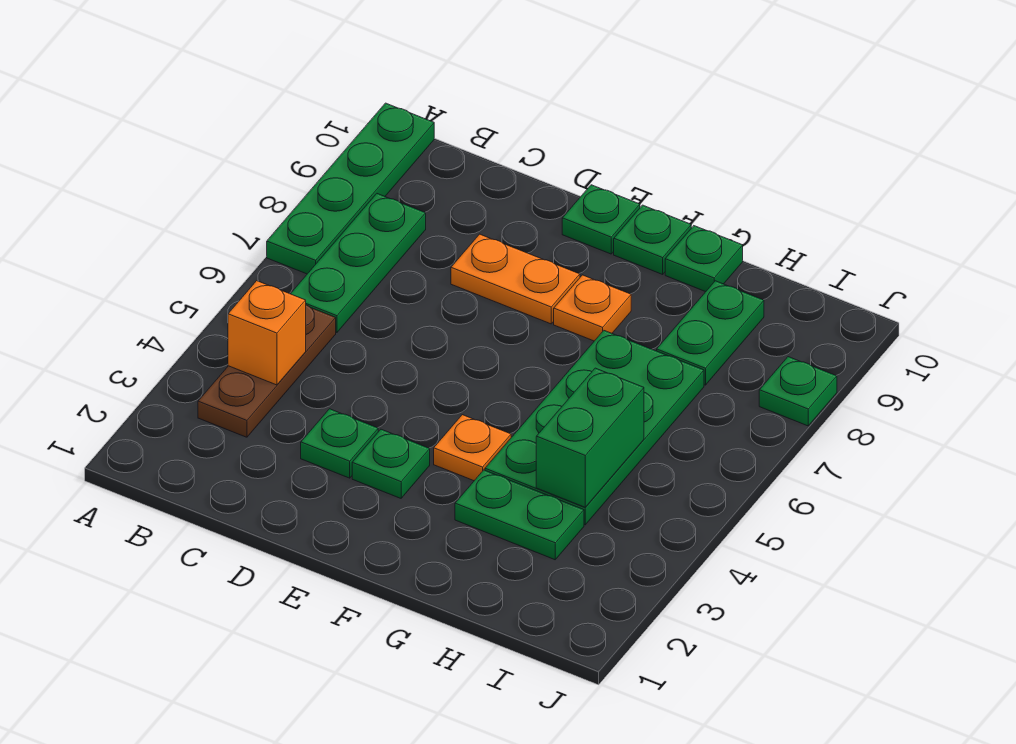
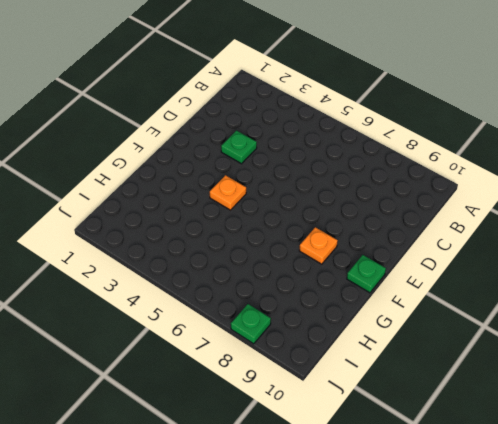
none -> green plate A7:A10 level 1
none -> brown plate B3:B5 level 1
none -> green plate B6:B8 level 1

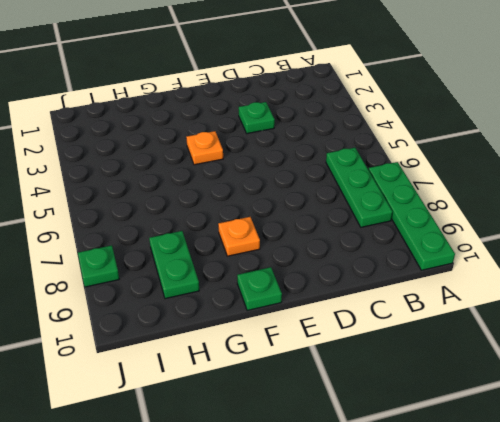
none -> brown plate B3:B5 level 1
none -> orange plate D8:E8 level 1
none -> green plate E3 level 1

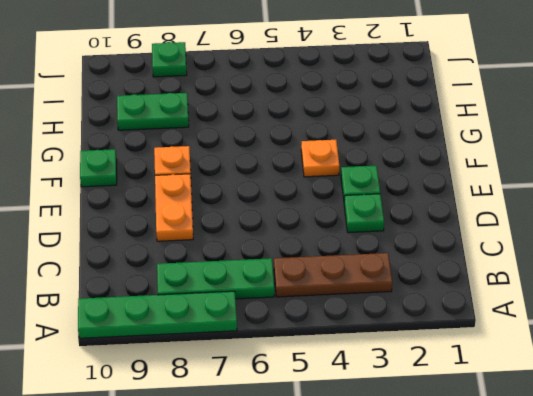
none -> green plate E10 level 1
none -> green plate G3:H3 level 1
none -> green plate G4:H7 level 1

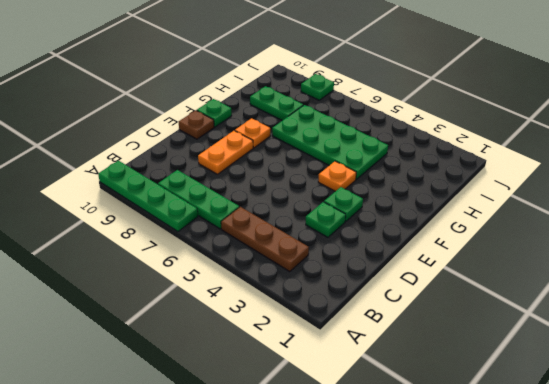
brown plate E10 level 1 -> green plate E10 level 1
none -> green plate G3:H3 level 1
none -> green plate G10 level 1
none -> orange brick B4 level 2

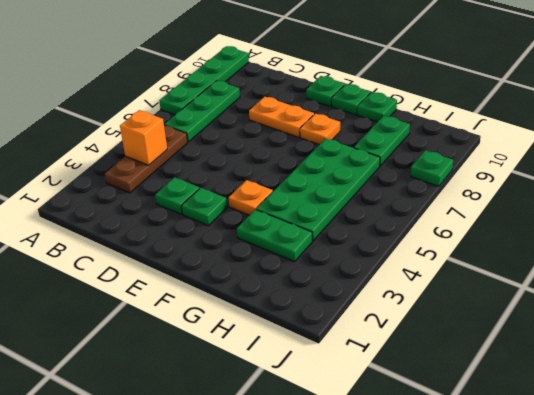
none -> green brick H4:H5 level 2

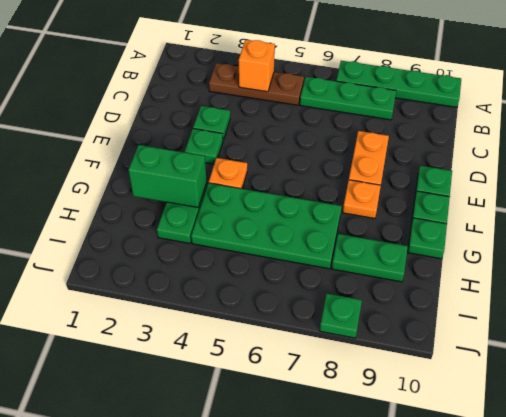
green brick G2:G3 level 2 -> green brick H4:H5 level 2

